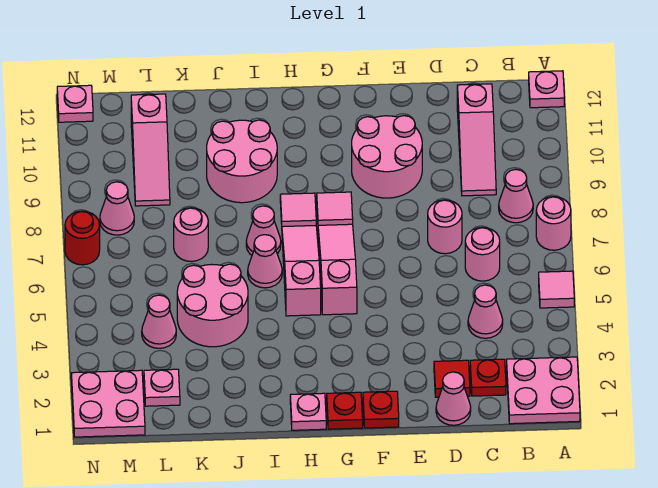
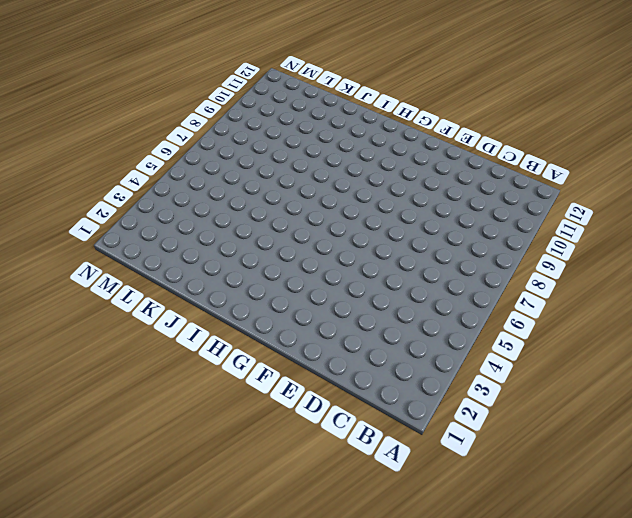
none -> pink plate A1:B2 level 1
none -> pink tile A5 level 1
none -> pink round brick A7 level 1
none -> pink plate A12 level 1

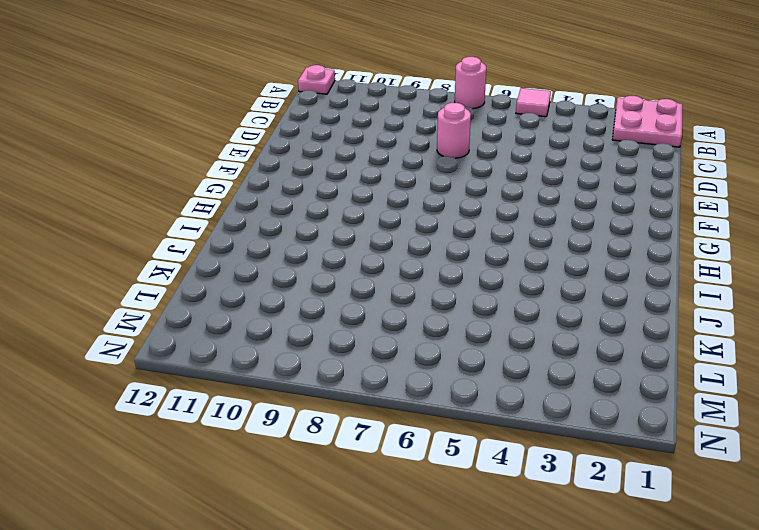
none -> pink cone B8 level 1
none -> red plate C2 level 1
none -> pink cone C4 level 1
none -> pink round brick C6 level 1

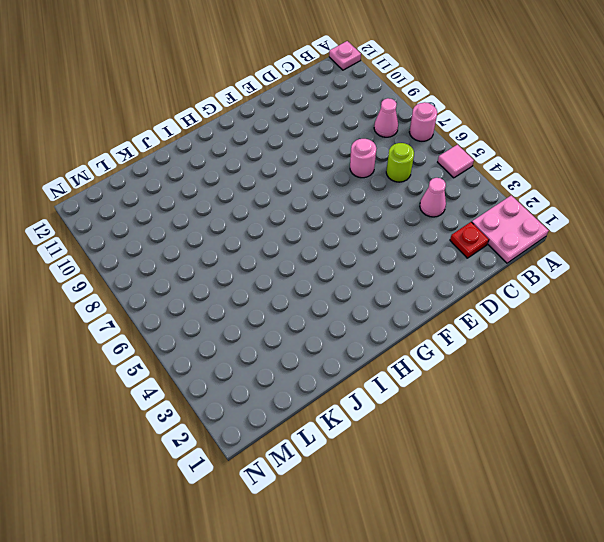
lime round brick C6 level 1 -> pink round brick C6 level 1
none -> pink slope C9:C11 level 1 top 11
none -> pink cone D1 level 1
none -> red tile D2 level 1
none -> pink round brick E9:F10 level 1

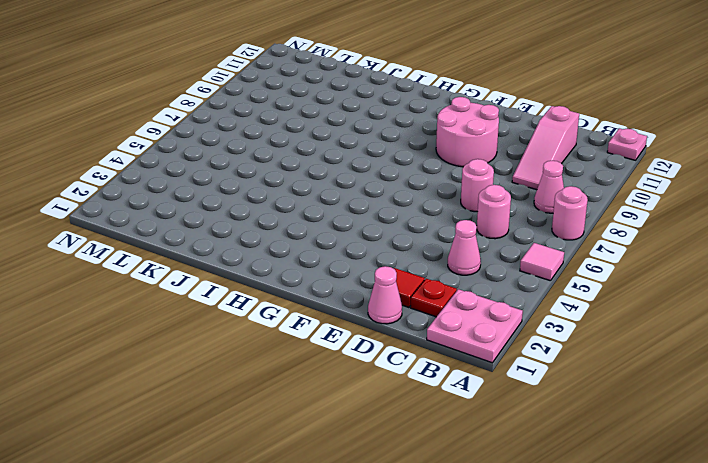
none -> red plate F1 level 1
none -> red plate G1 level 1
none -> pink slope G5:G7 level 1 top 5
none -> pink tile G8 level 1

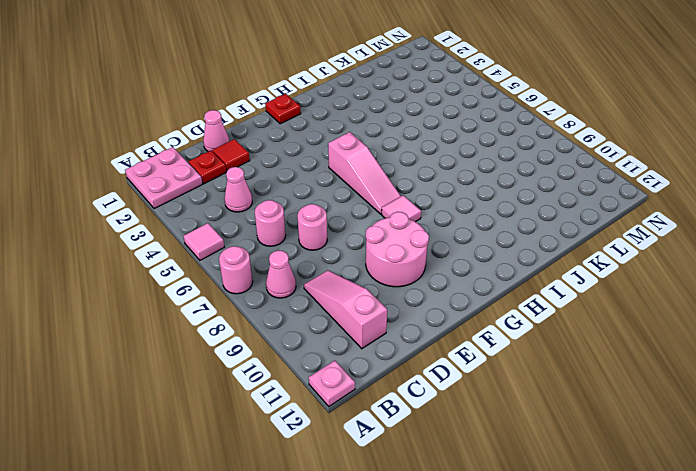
none -> red plate F1 level 1
none -> pink plate H1 level 1
none -> pink slope H5:H7 level 1 top 5
none -> pink tile H8 level 1

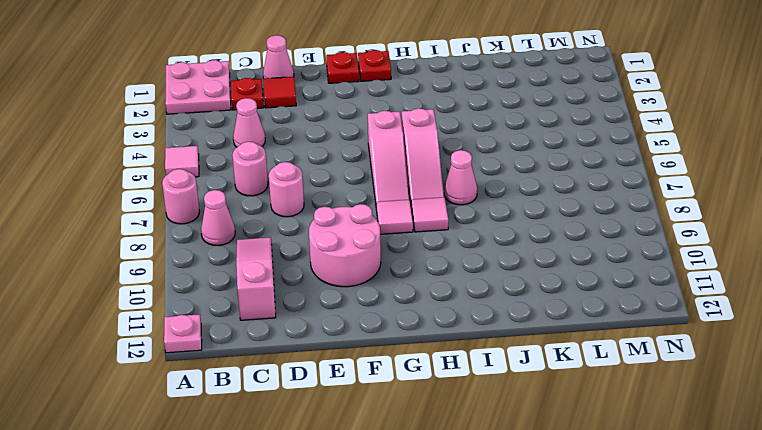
none -> pink plate H1 level 1
none -> pink cone I6 level 1
none -> pink round brick I9:J10 level 1
none -> pink round brick J4:K5 level 1

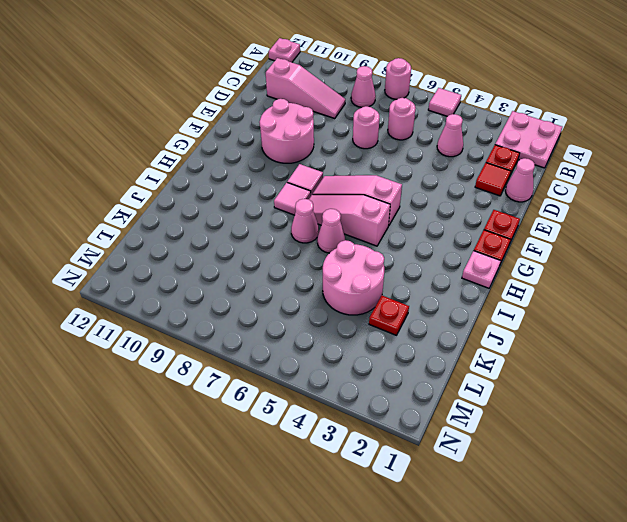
red plate K3 level 1 -> none
none -> pink round brick I9:J10 level 1
none -> pink round brick K7 level 1
none -> pink plate L2 level 1
none -> pink cone L4 level 1

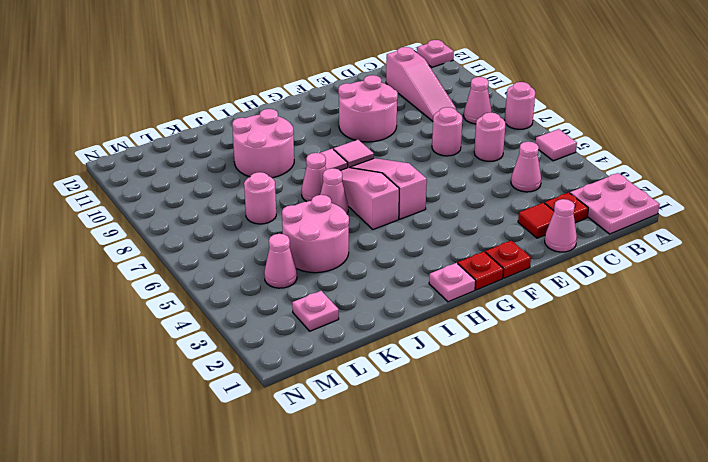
none -> pink slope L9:L11 level 1 top 11
none -> pink plate M1:N2 level 1
none -> pink cone M8 level 1
none -> red round brick N7 level 1

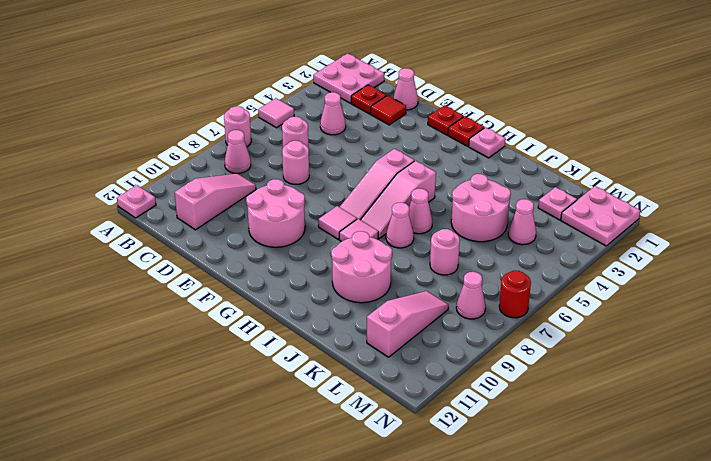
none -> pink plate N12 level 1

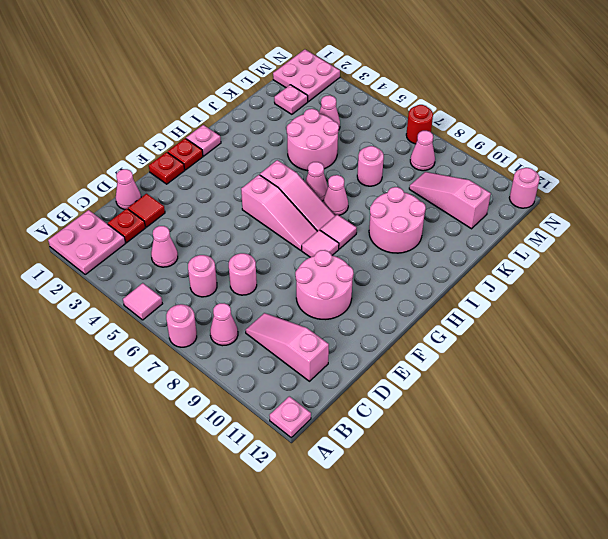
pink round brick N12 level 1 -> pink plate N12 level 1

